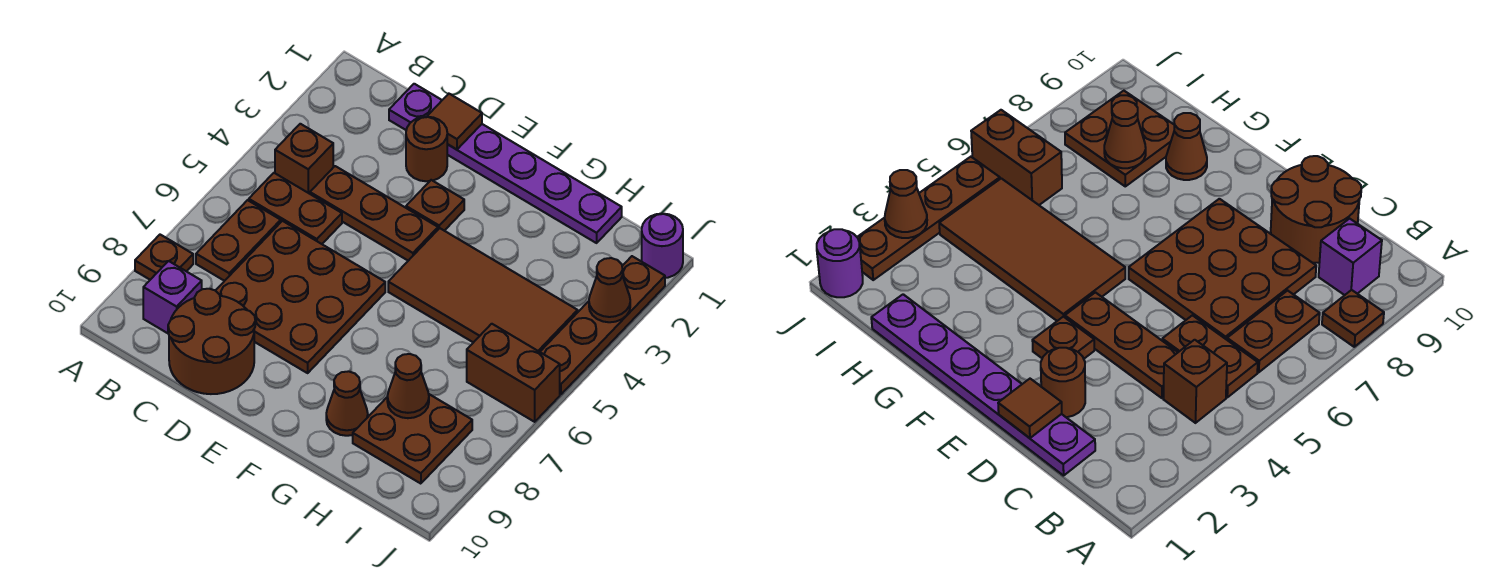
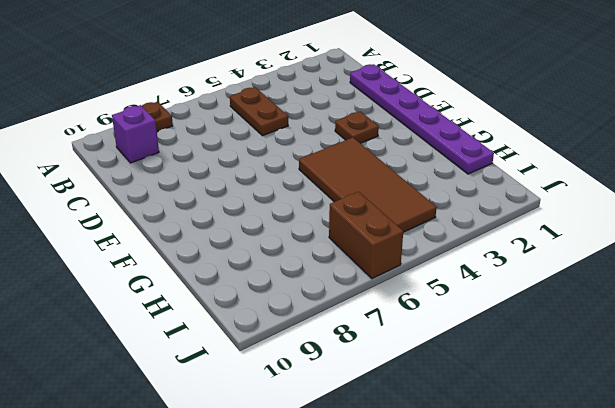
none -> brown brick B4 level 1
none -> brown plate B6:B7 level 1
none -> brown plate C4:E4 level 1

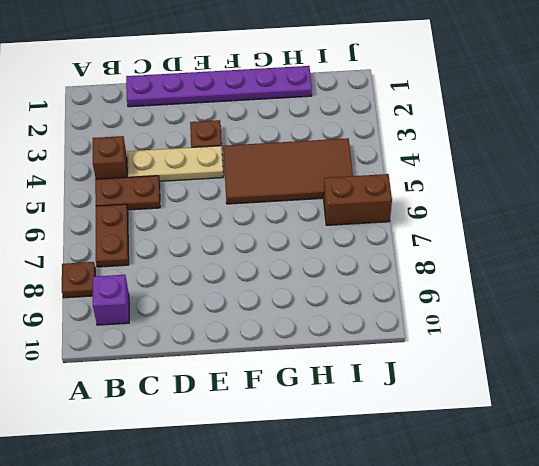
tan plate C4:E4 level 1 -> brown plate C4:E4 level 1
none -> brown plate C6:E8 level 1
none -> brown round brick C9:D10 level 1
none -> brown round brick D2 level 1

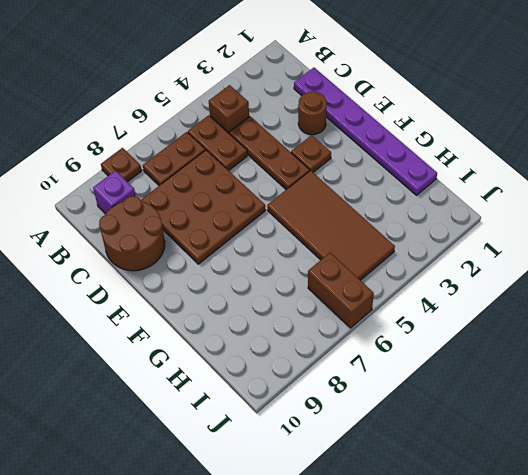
none -> brown cone G9 level 1
none -> brown plate H8:I9 level 1
none -> purple round brick J1 level 1

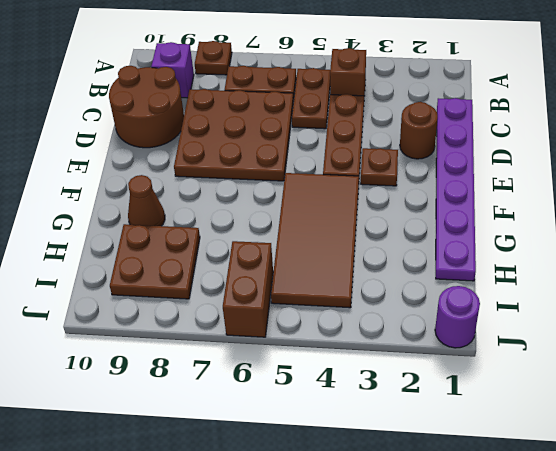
none -> brown plate J2:J5 level 1
none -> brown tile D1 level 2
none -> brown cone H8 level 2

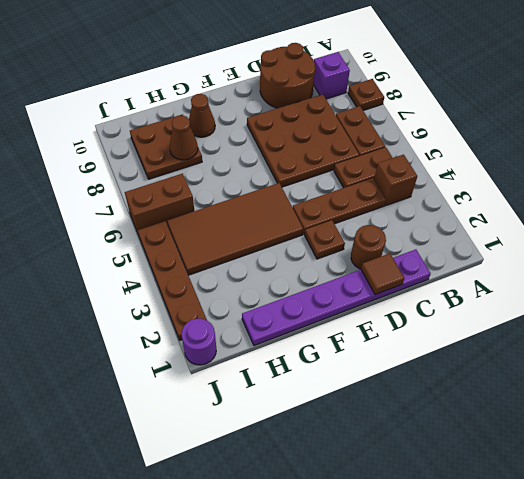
none -> brown cone J3 level 2

